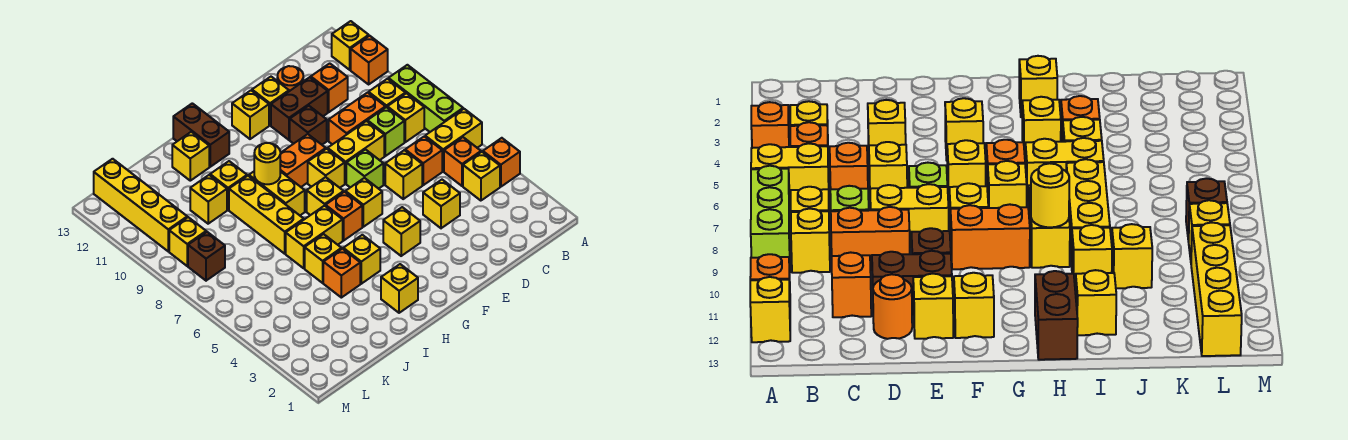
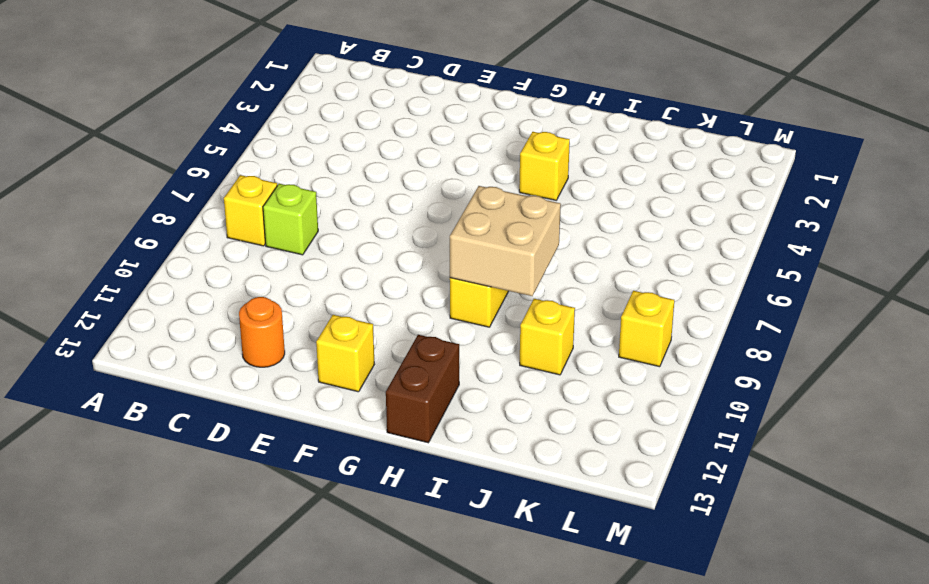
tan brick H8:I9 level 2 -> yellow round brick H9 level 2
none -> orange brick A4 level 1
none -> yellow brick A6:B6 level 1
none -> lime brick A7:A9 level 1
none -> orange brick A11 level 1

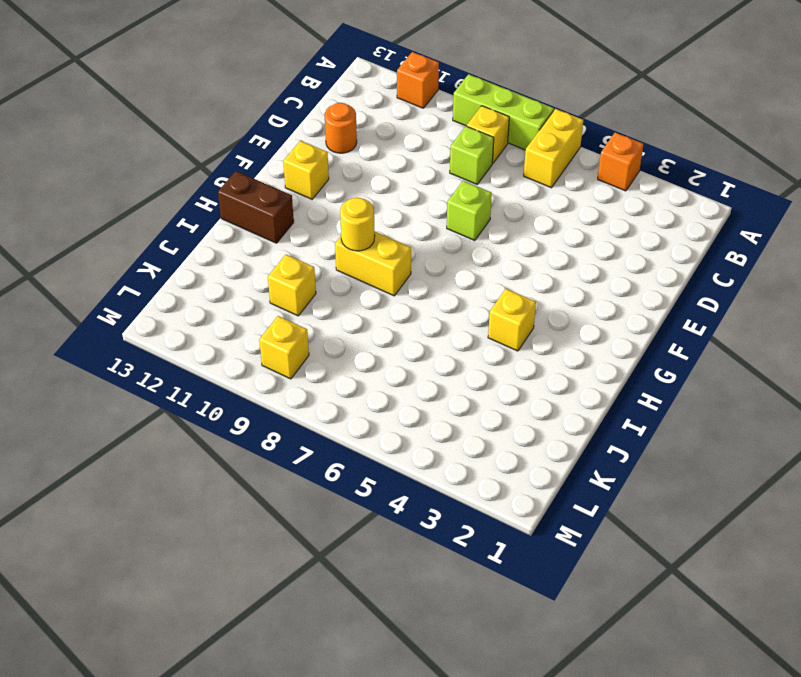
none -> yellow brick A12 level 1
none -> yellow brick B4 level 1
none -> orange brick B5 level 1
none -> yellow brick B9 level 1

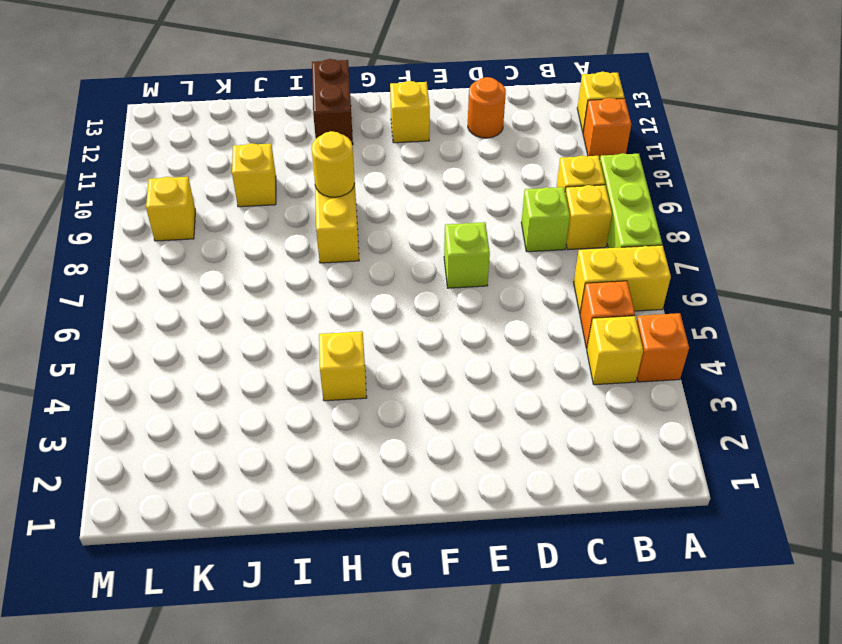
none -> orange brick C6 level 1
none -> orange brick C9:D9 level 1
none -> orange brick C11 level 1
none -> yellow brick D4 level 1

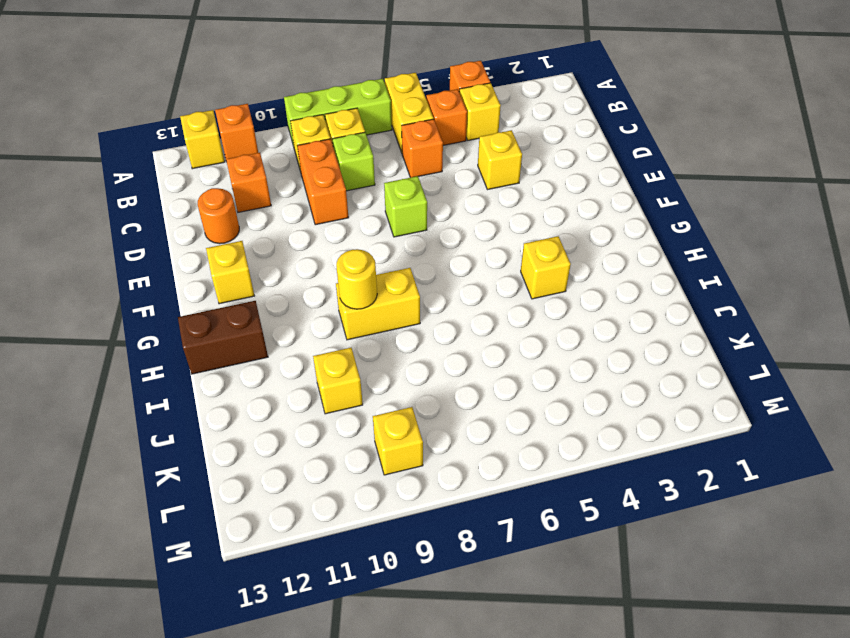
none -> yellow brick D6 level 1
none -> yellow brick D8:E8 level 1
none -> brown brick D11:E11 level 1
none -> brown brick E10 level 1

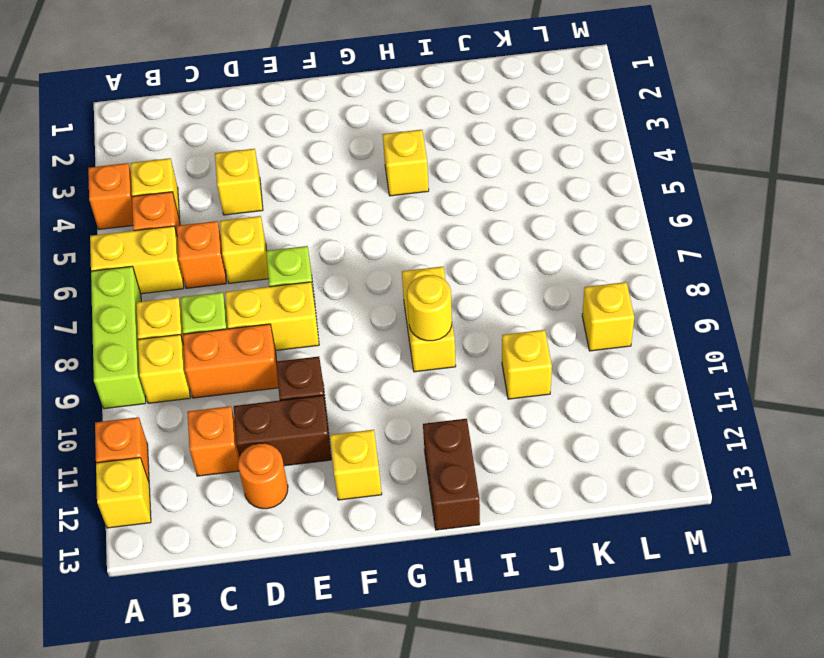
none -> yellow brick E12 level 1
none -> yellow brick F4 level 1
none -> yellow brick F6 level 1
none -> yellow brick F8 level 1

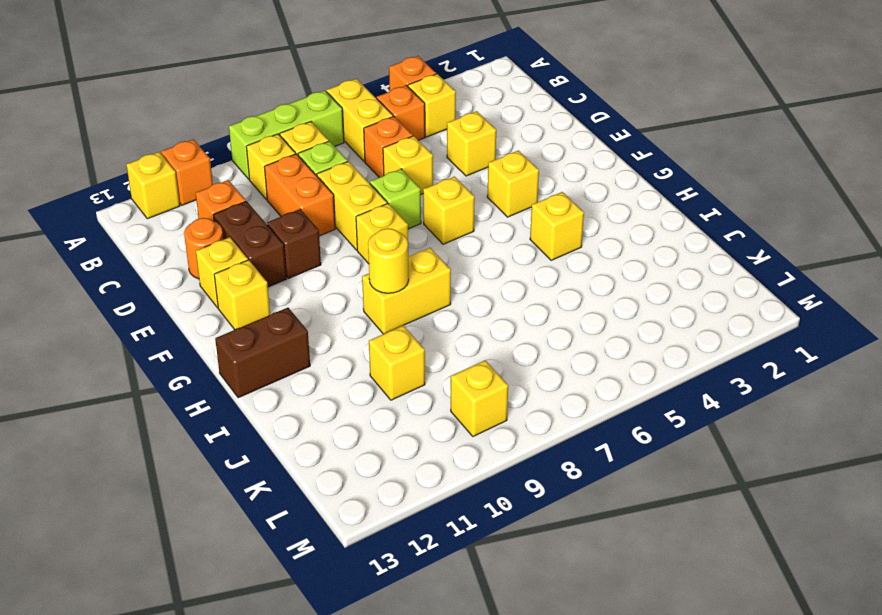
none -> orange brick F9:G9 level 1
none -> orange brick G6 level 1
none -> yellow brick G7 level 1
none -> yellow brick H2 level 1

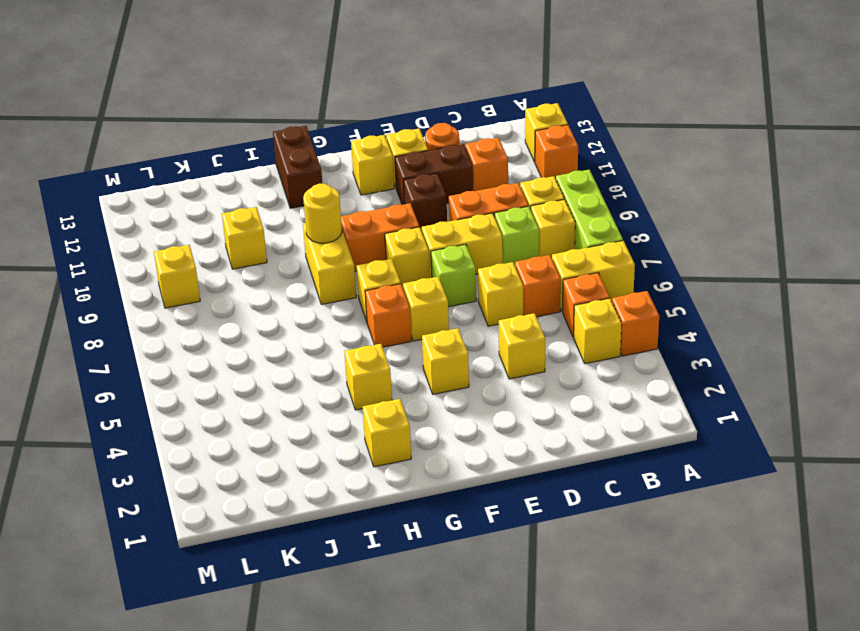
none -> yellow brick H6:I6 level 1
none -> orange brick I4 level 1
none -> yellow brick I5 level 1
none -> yellow brick I7:I9 level 1

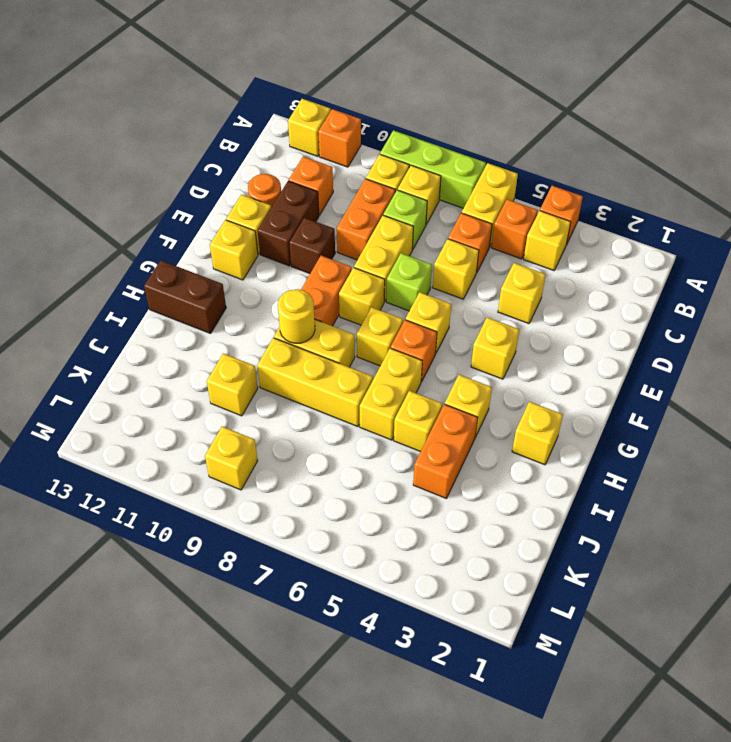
orange brick I4:J4 level 1 -> orange brick I4 level 1
none -> yellow brick I10 level 1
none -> yellow brick I12 level 1
none -> brown brick L8 level 1
none -> yellow brick L10:L13 level 1

